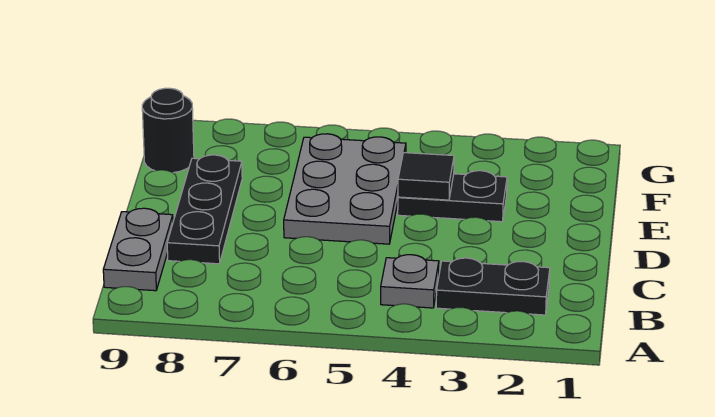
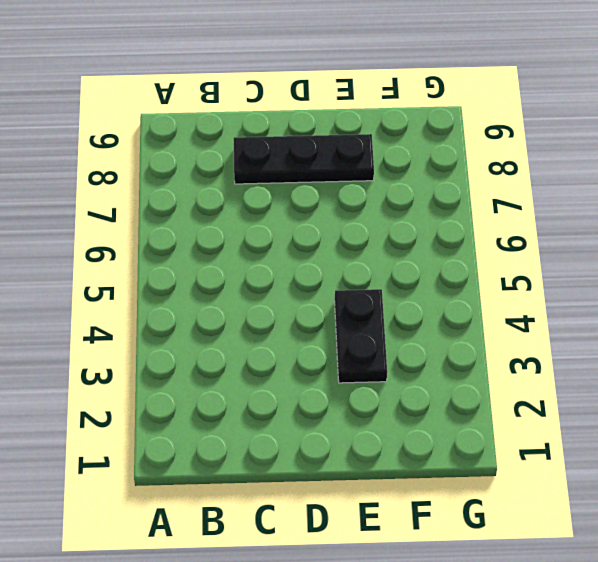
none -> black plate B2:B3 level 1
none -> grey plate B4 level 1

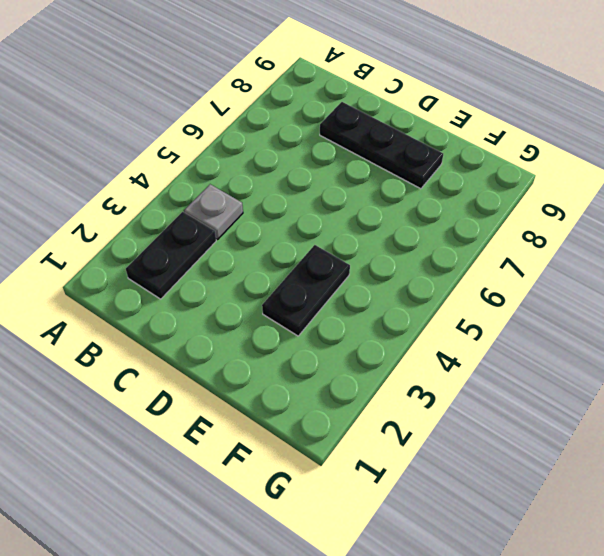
none -> grey plate B9:C9 level 1
none -> grey plate D5:F6 level 1

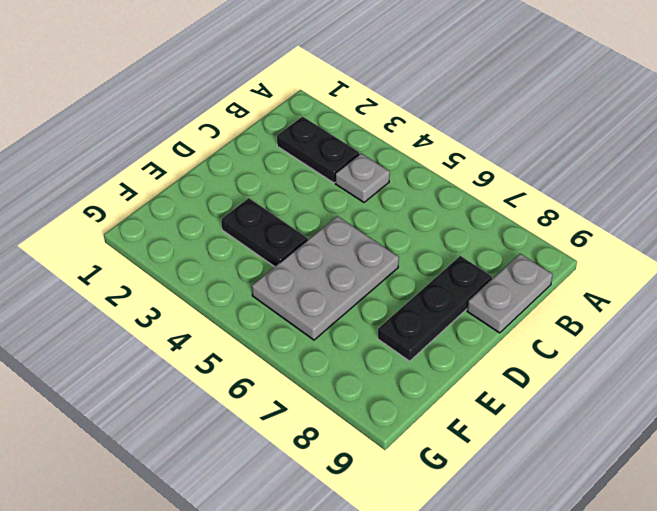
none -> black round brick F9 level 1
none -> black tile E4 level 2

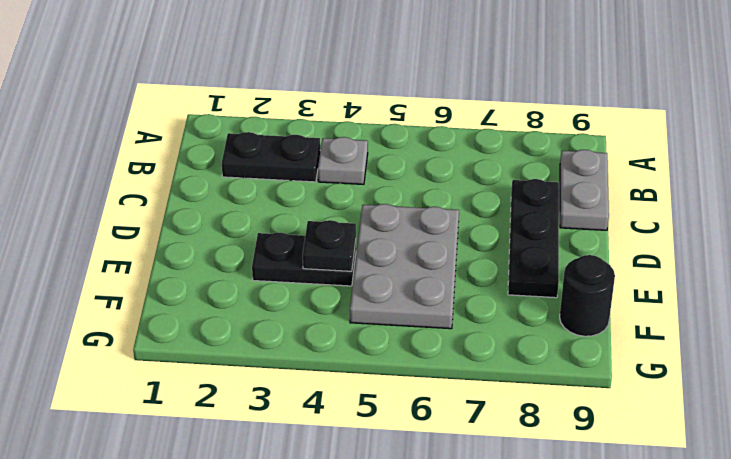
black plate E4 level 2 -> black tile E4 level 2

